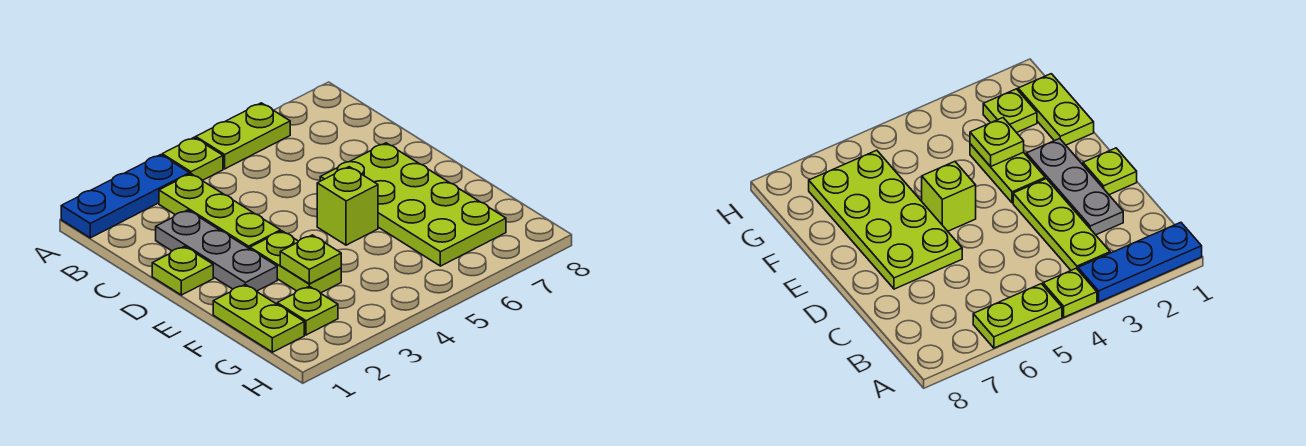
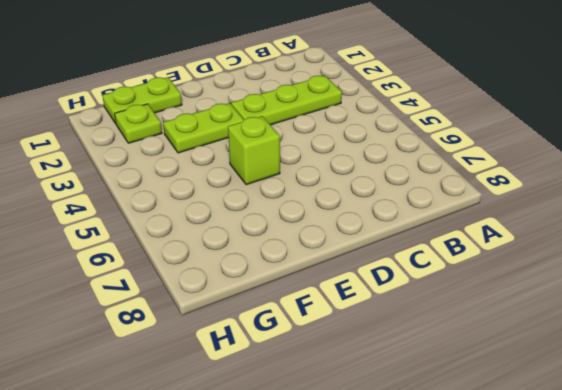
none -> blue plate A1:A3 level 1
none -> lime plate A4 level 1
none -> lime plate A5:A6 level 1

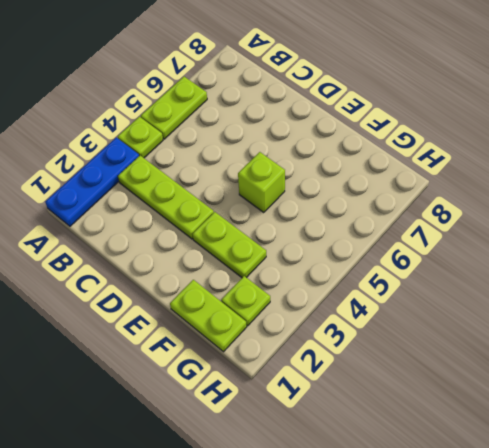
none -> grey plate C2:E2 level 1
none -> lime plate D1 level 1
none -> lime plate D6:G7 level 1

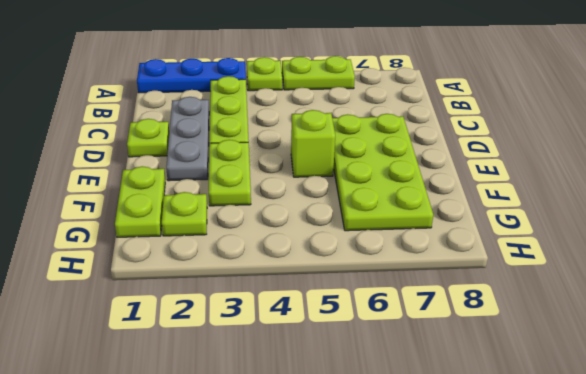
none -> lime plate F3 level 2

